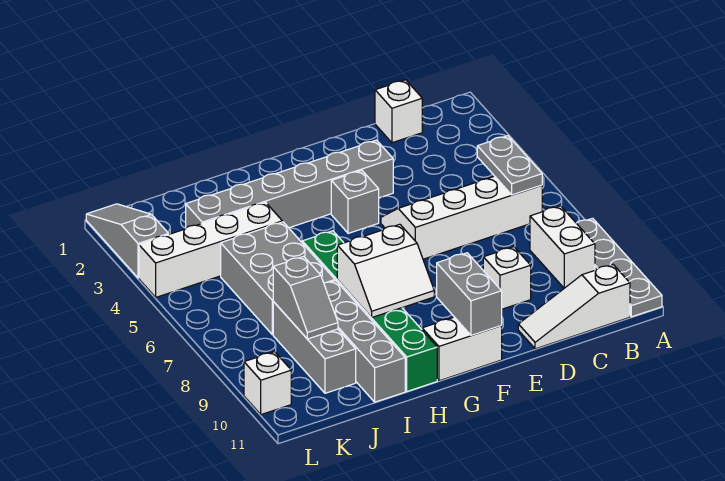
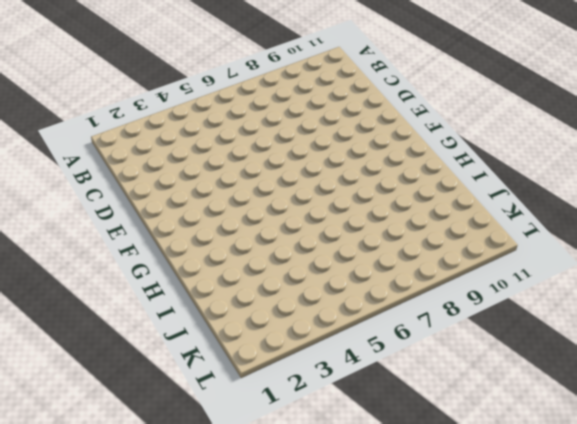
none -> grey plate A8:A11 level 1
none -> white slope B5:E6 level 1 top 6
none -> white brick B8:B9 level 1

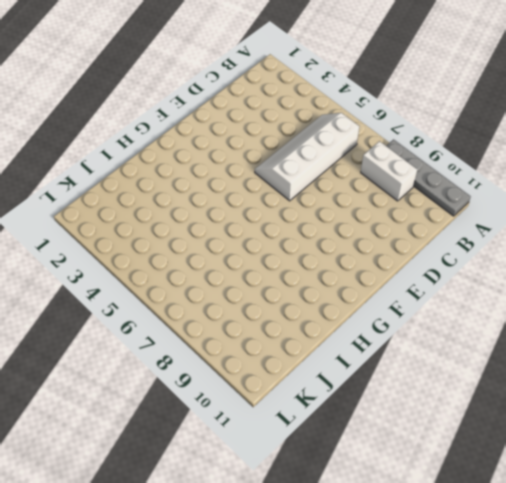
none -> white slope B11:D11 level 1 top B
none -> white brick C1 level 1
none -> white brick D9 level 1

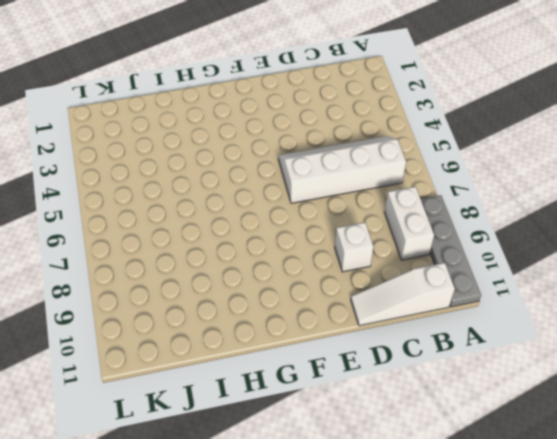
none -> white brick C1 level 1
none -> grey brick E3:J3 level 1
none -> grey brick F4 level 1

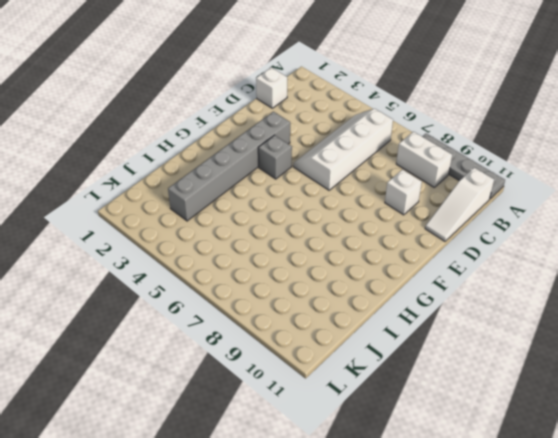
none -> white brick F11:G11 level 1
none -> green brick H6:H11 level 1
none -> white brick I4:L4 level 1

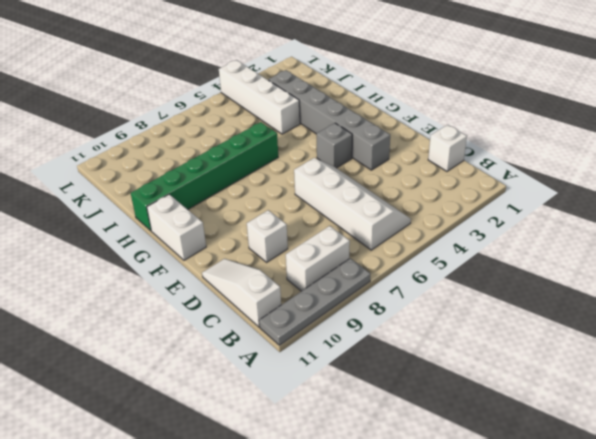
none -> grey brick I5:J7 level 1
none -> grey brick I8:I11 level 1
none -> grey brick J8:J10 level 1

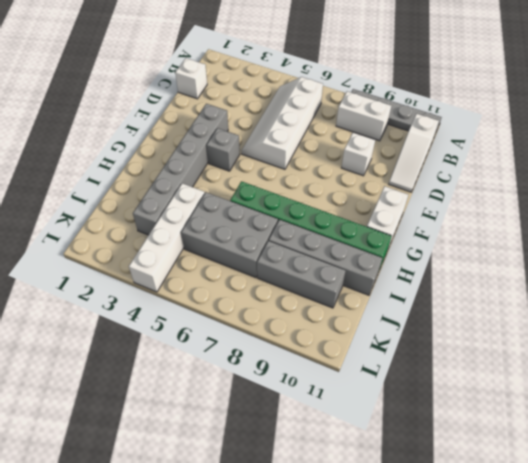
none -> grey slope L1:L3 level 1 top 3
none -> white brick L10 level 1
none -> grey plate B5:B6 level 2

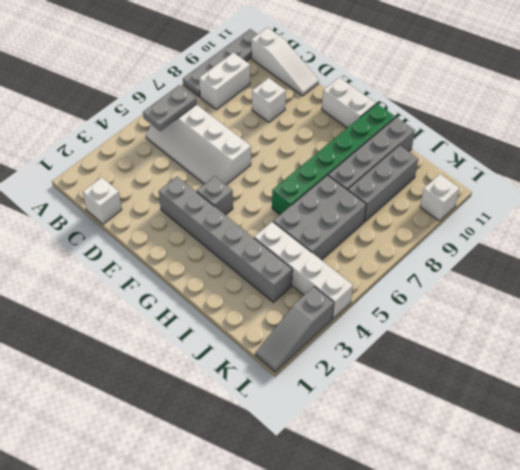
none -> grey brick F10:F11 level 2
none -> white slope G8:H9 level 2 top 8
none -> grey slope J8:J9 level 2 top 8

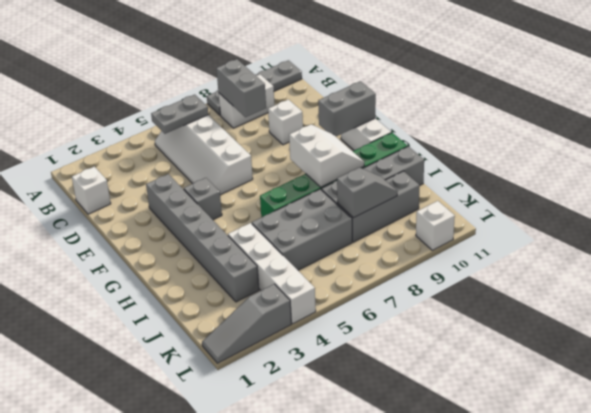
grey brick B8:C8 level 2 -> none
none -> white slope B11:D11 level 1 top B

